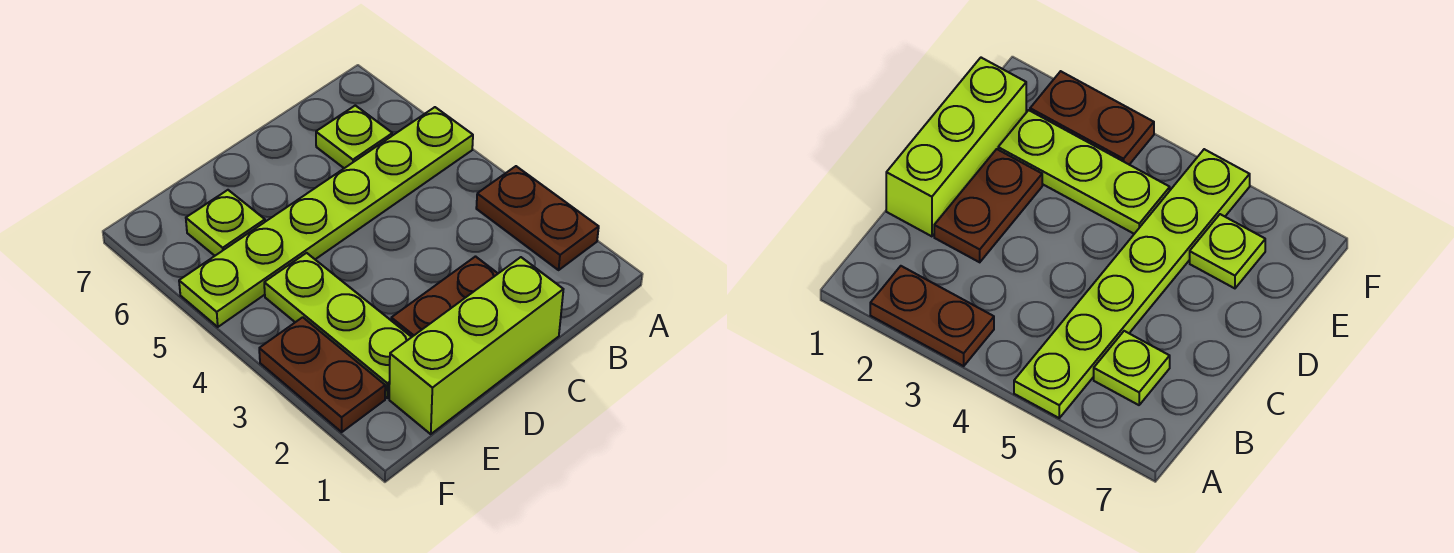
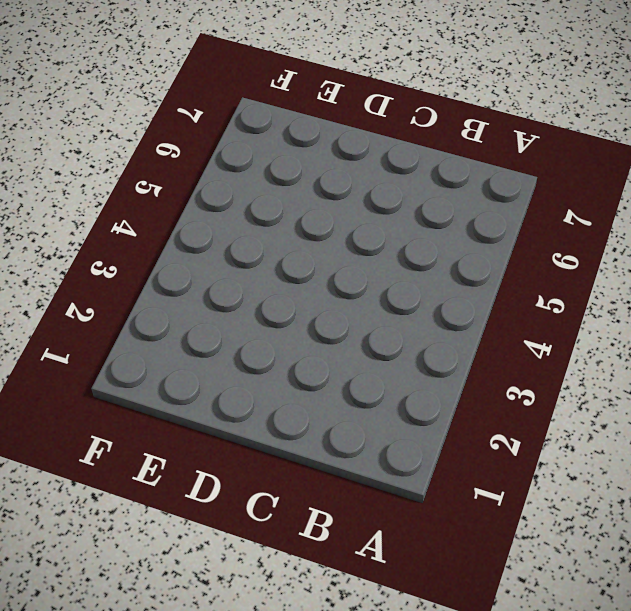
none -> brown plate A2:A3 level 1
none -> lime plate A5:F5 level 1

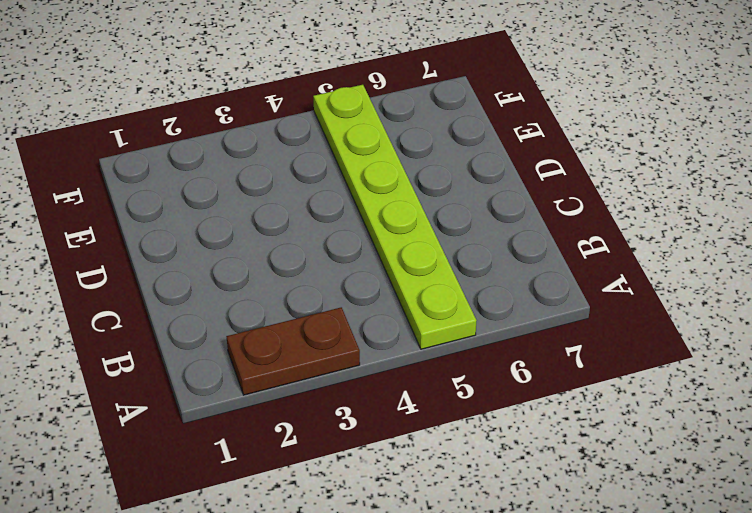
none -> lime plate B6 level 1
none -> lime brick C1:E1 level 1

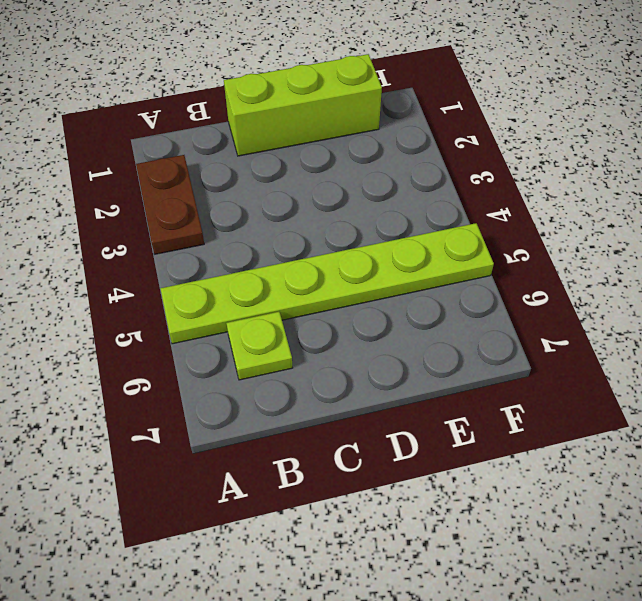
none -> brown plate C2:D2 level 1
none -> lime plate E2:E4 level 1

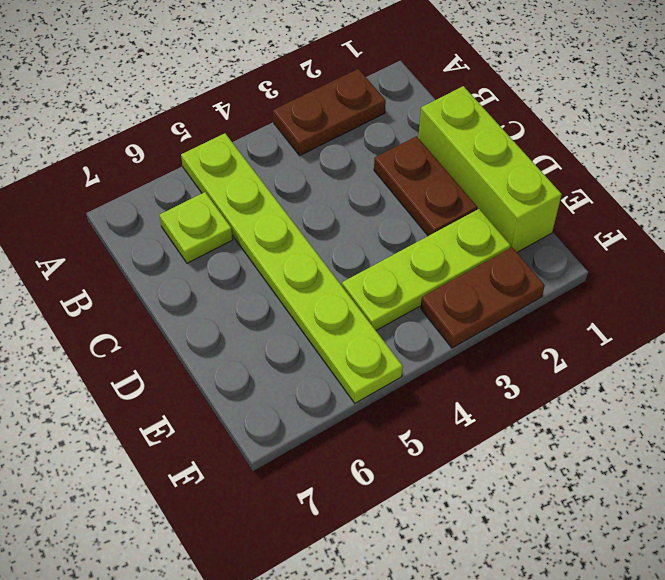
none -> lime plate E6 level 1

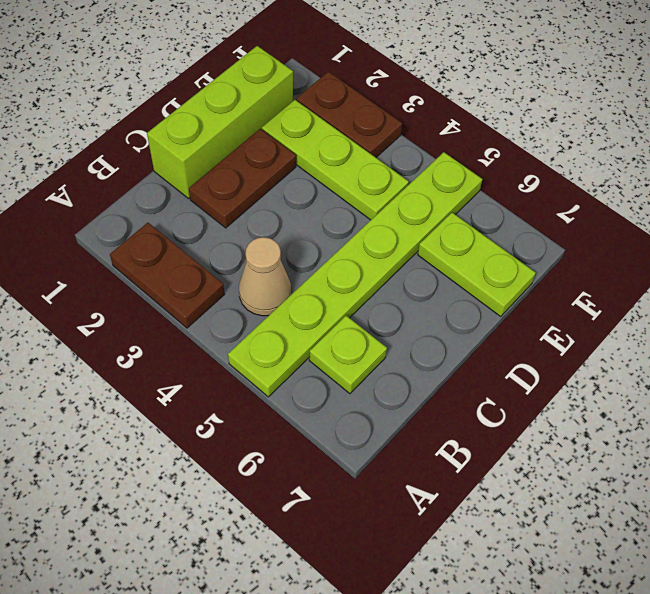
tan cone B4 level 1 -> none
lime plate E6:E7 level 1 -> lime plate E6 level 1

